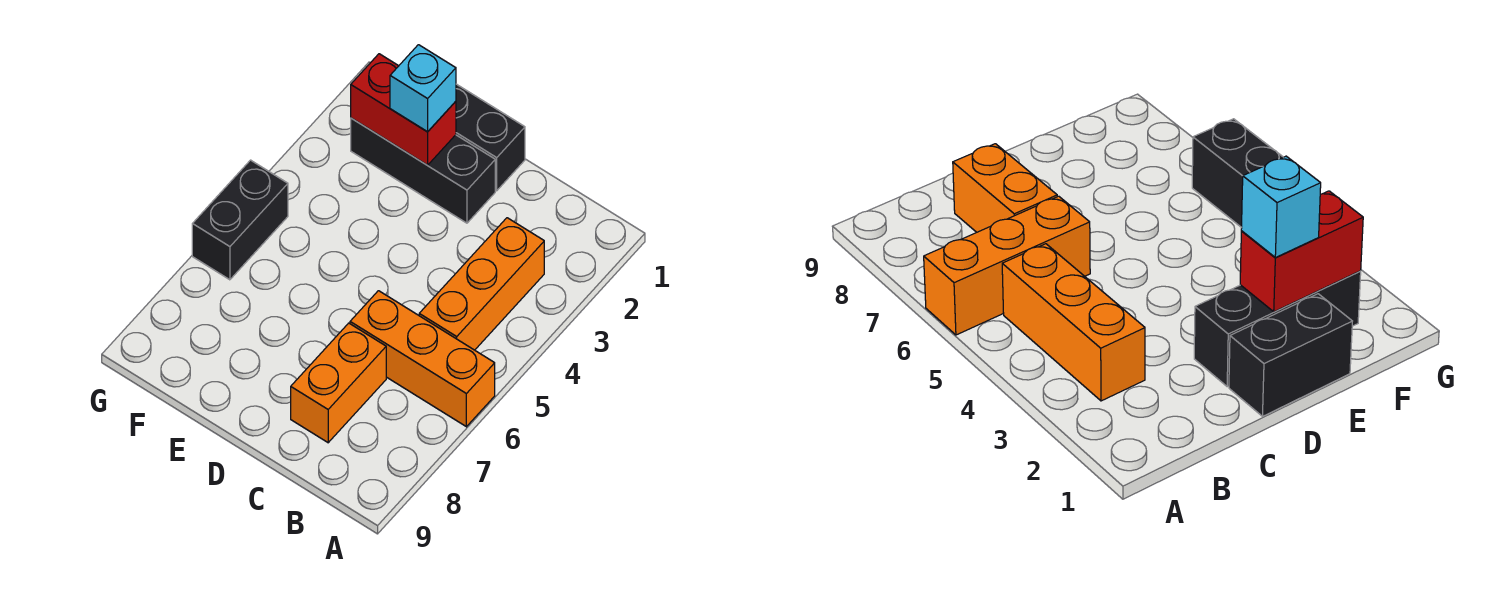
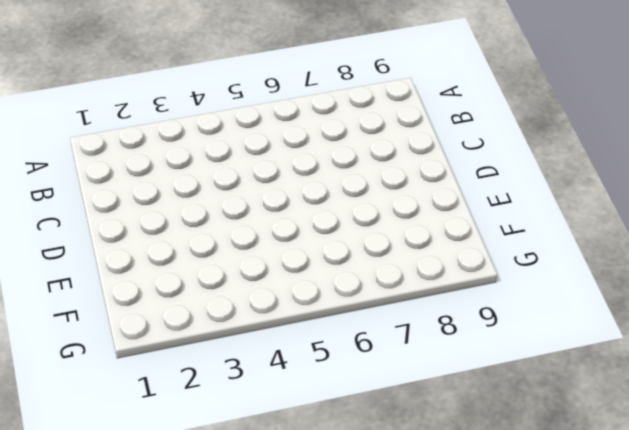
none -> orange brick A6:C6 level 1
none -> orange brick B3:B5 level 1

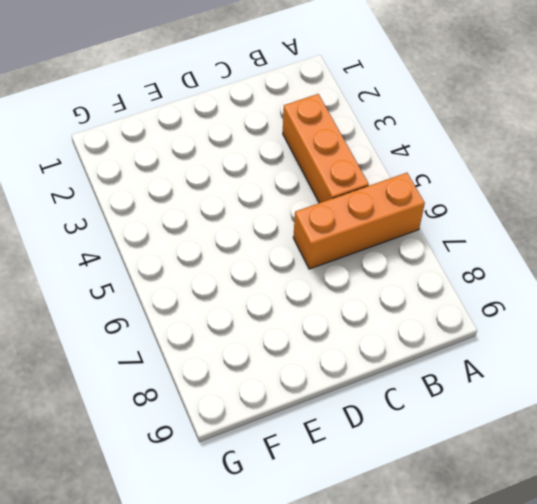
none -> orange brick C7:C8 level 1
none -> black brick D1:E1 level 1

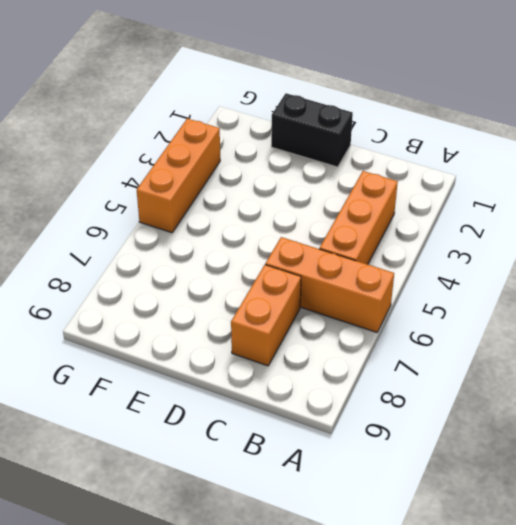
orange brick G3:G5 level 1 -> black brick G5:G6 level 1
none -> black brick D2:F2 level 1
none -> red brick E2:F2 level 2

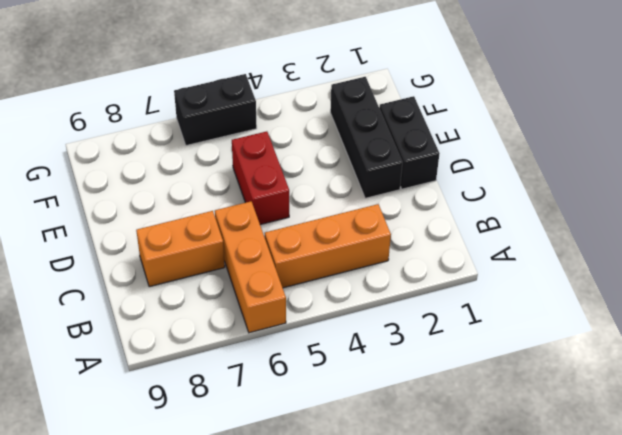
red brick D5:E5 level 1 -> red brick E2:F2 level 2
none -> cyan brick E2 level 3

